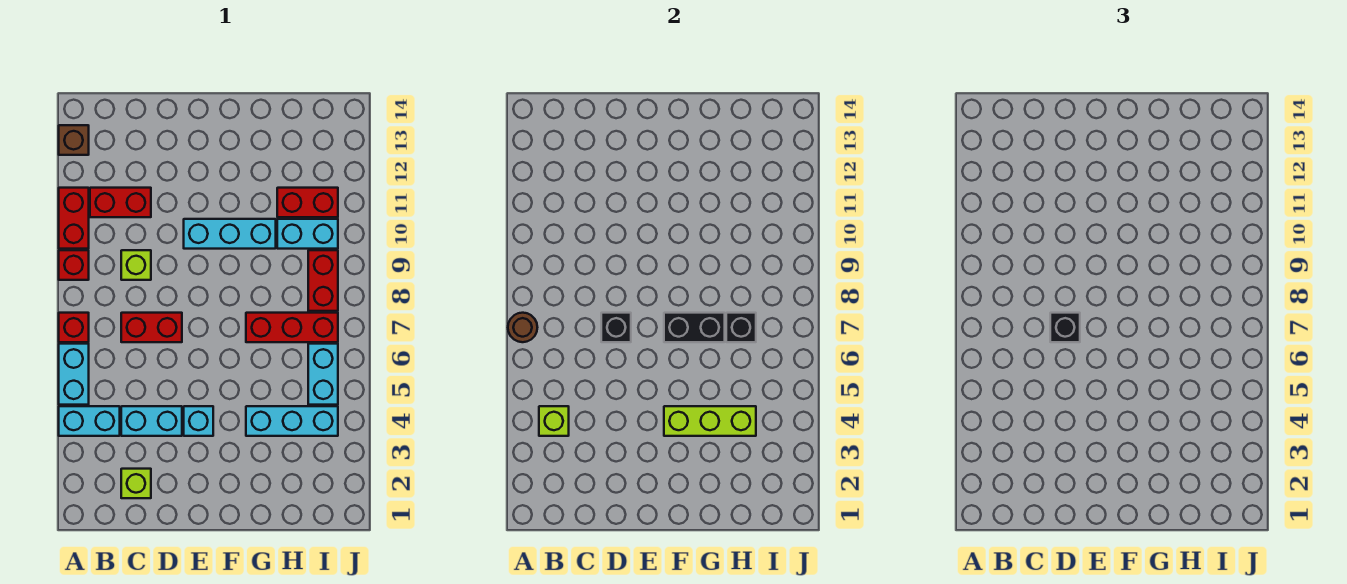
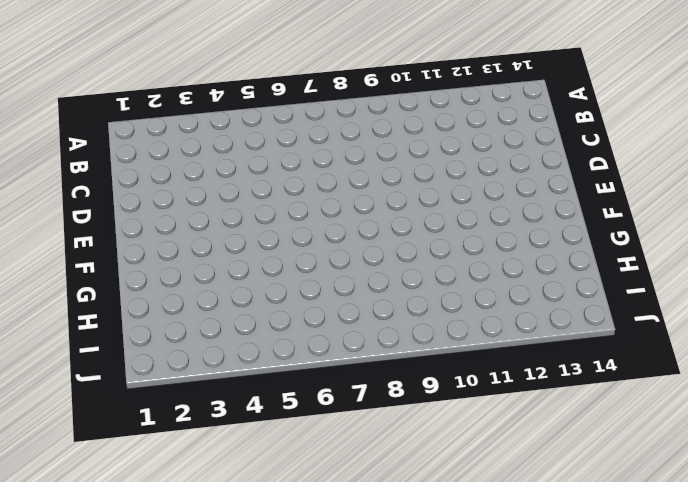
none -> cyan brick A4:B4 level 1
none -> cyan brick A5:A6 level 1
none -> red brick A7 level 1

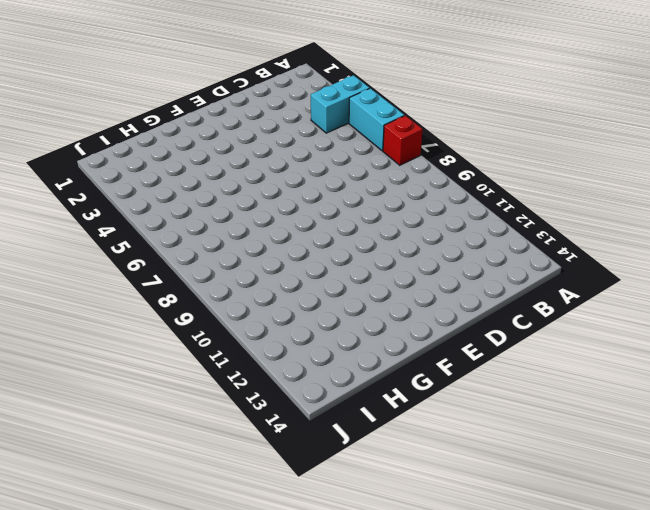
none -> red brick A9 level 1
none -> red brick A10:A11 level 1
none -> brown brick A13 level 1

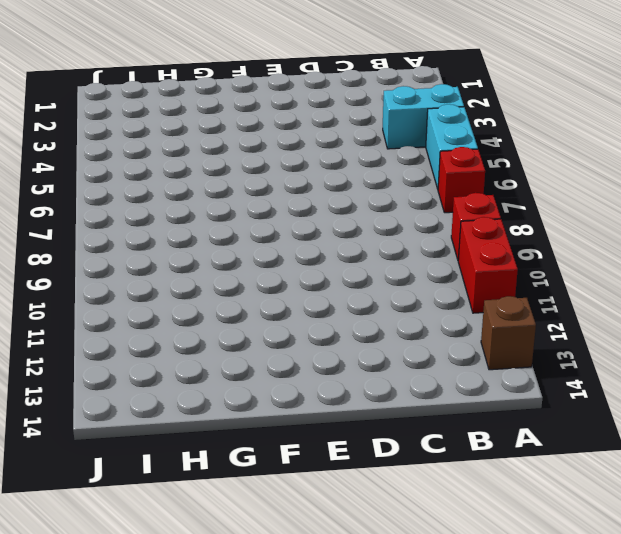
none -> red brick B11:C11 level 1
none -> lime brick C2 level 1
none -> cyan brick C4:D4 level 1

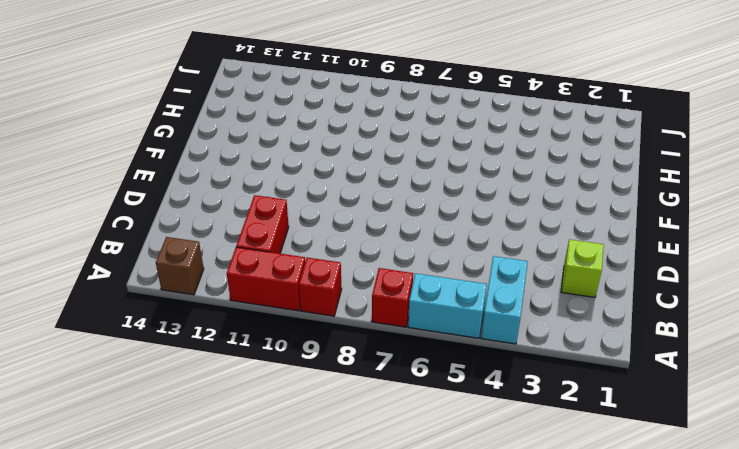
none -> cyan brick C4:D4 level 1
none -> red brick C7:D7 level 1
none -> lime brick C9 level 1

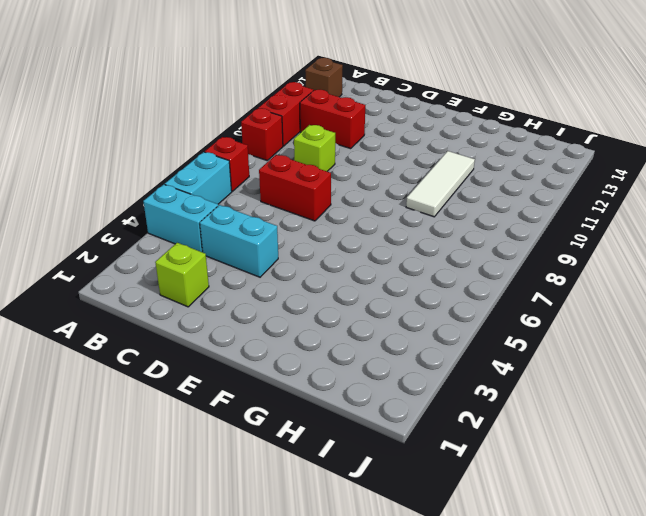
white tile G9:G11 level 1 -> cyan brick E10:G10 level 1
none -> cyan brick E4 level 1
none -> cyan brick G4:I4 level 1
none -> red brick G7:I7 level 1

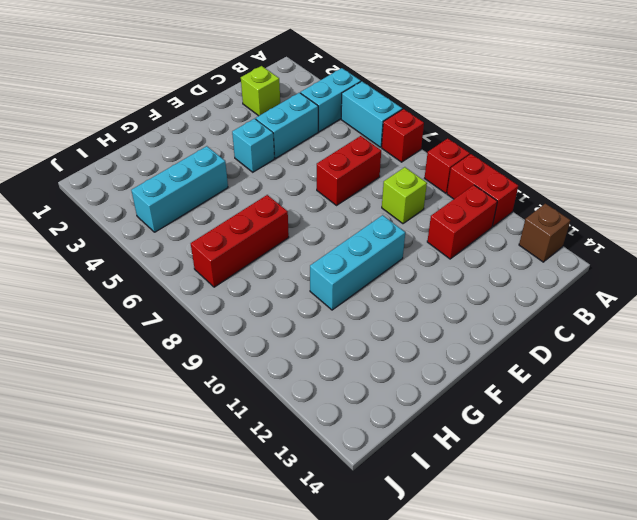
none -> cyan brick H10:I10 level 1
none -> red brick H11:I11 level 1
none -> cyan brick I5:I6 level 1

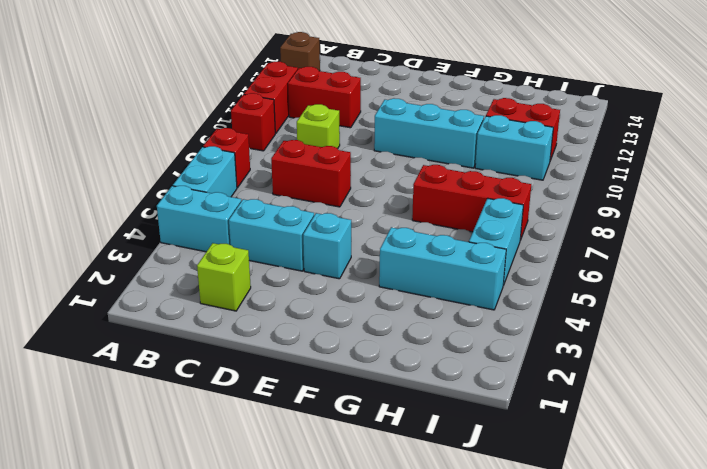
none -> red brick I8:I9 level 1
none -> brown round brick A7 level 2
none -> lime brick B4 level 2

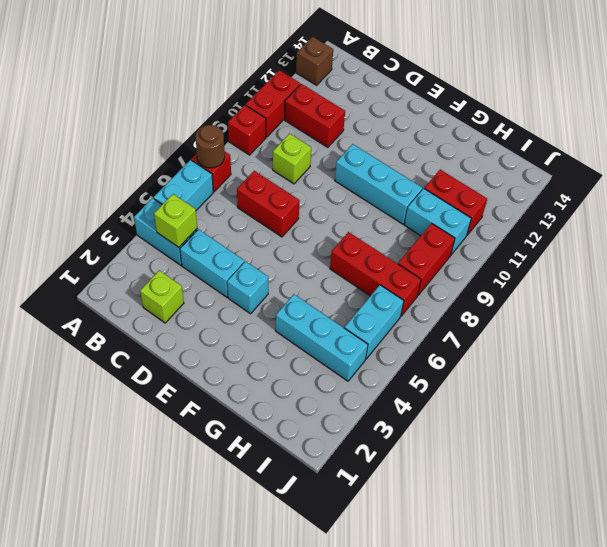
none -> black brick D7 level 2
none -> lime brick F4:H4 level 2
none -> black brick F7:G7 level 2

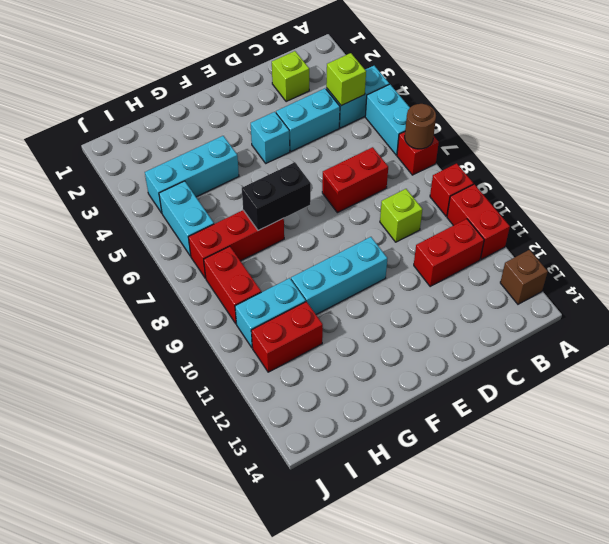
none -> black brick D7 level 2
none -> lime brick F4:H4 level 2
none -> black brick H7 level 2

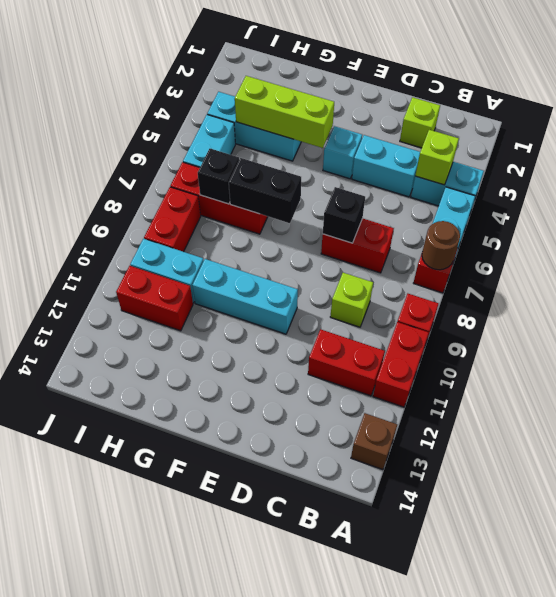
none -> black brick D7 level 3

